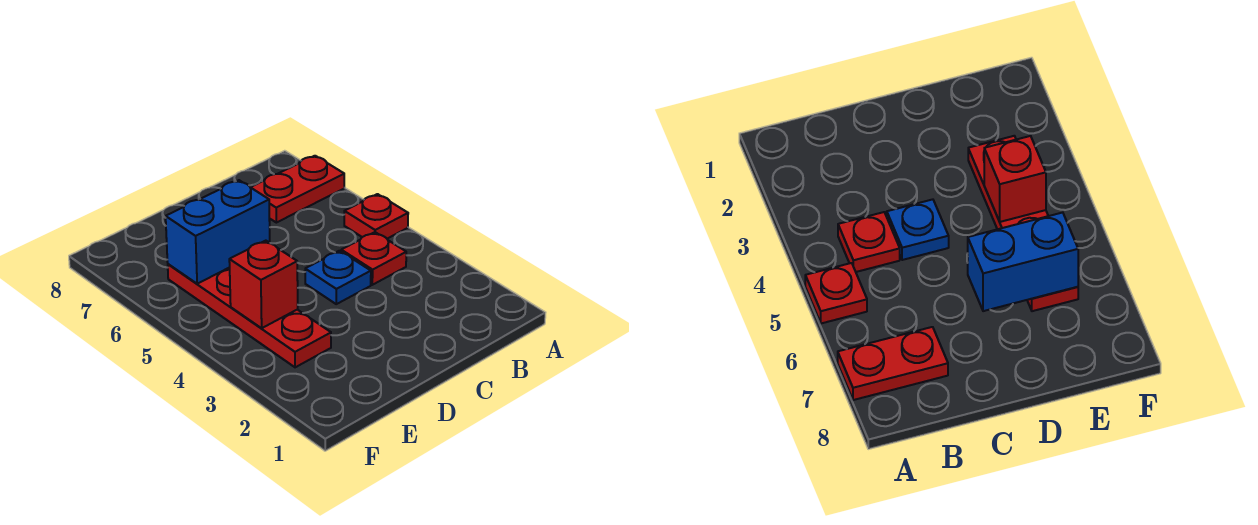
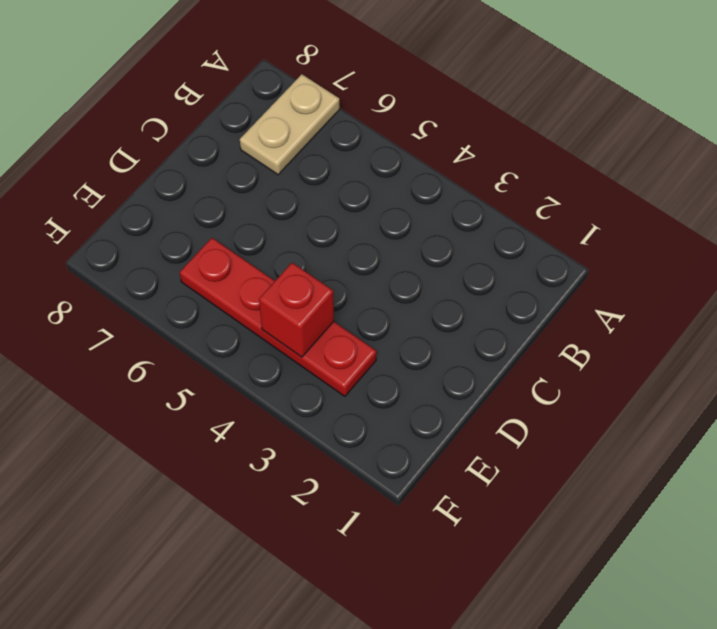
tan plate A7:B7 level 1 -> red plate A7:B7 level 1
none -> red plate A5 level 1
none -> red plate B4 level 1

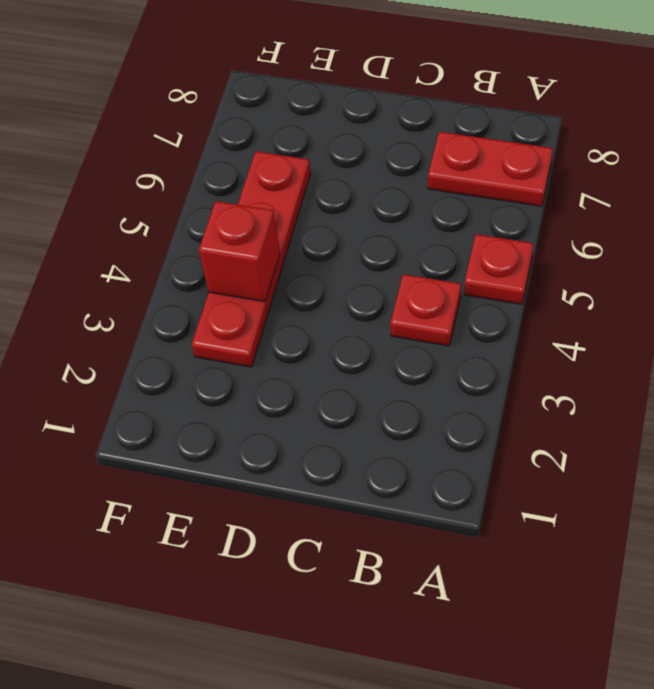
none -> blue plate C4 level 1
none -> blue brick D6:E6 level 2

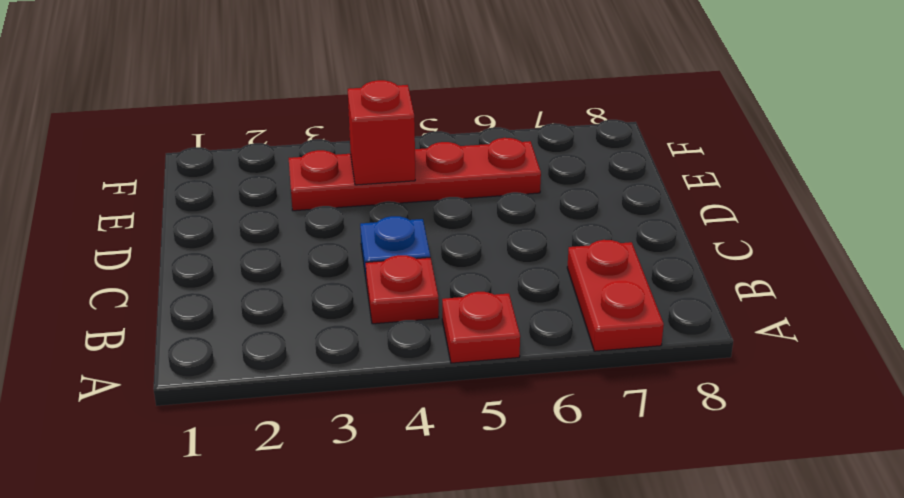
none -> blue brick D6:E6 level 2

